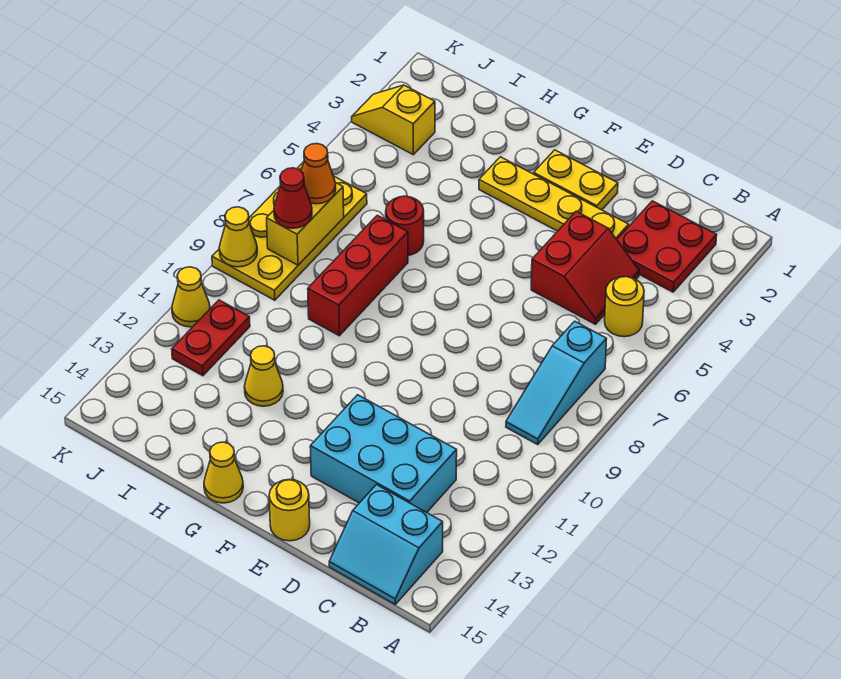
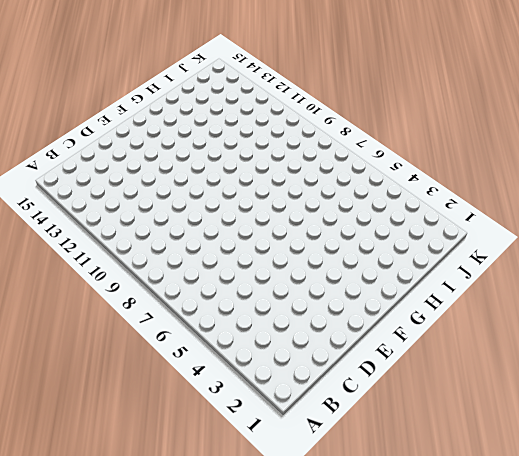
none -> red plate B2:C3 level 1
none -> yellow round brick B5 level 1
none -> cyan slope B7:B9 level 1 top 7

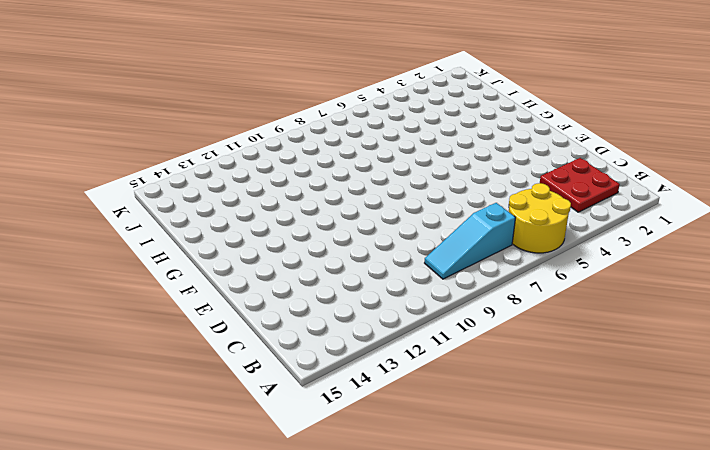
yellow round brick A5:B6 level 1 -> yellow round brick B5 level 1
none -> cyan slope B14:C15 level 1 top 14
none -> red slope C4:D5 level 1 top D
none -> cyan brick C12:E13 level 1

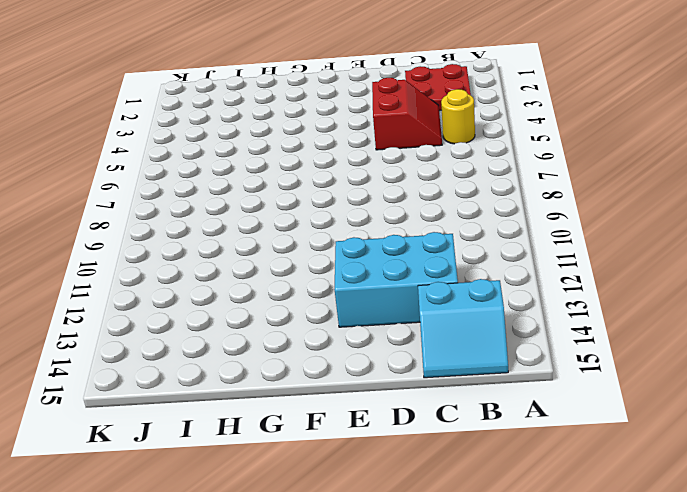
none -> cyan slope B7:B9 level 1 top 7
none -> yellow plate D3:G3 level 1
none -> yellow plate E2:F2 level 1

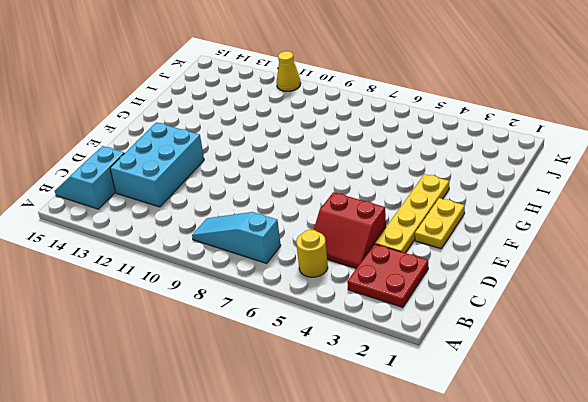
none -> yellow round brick E15 level 1
none -> yellow cone G15 level 1
none -> red round brick H6 level 1

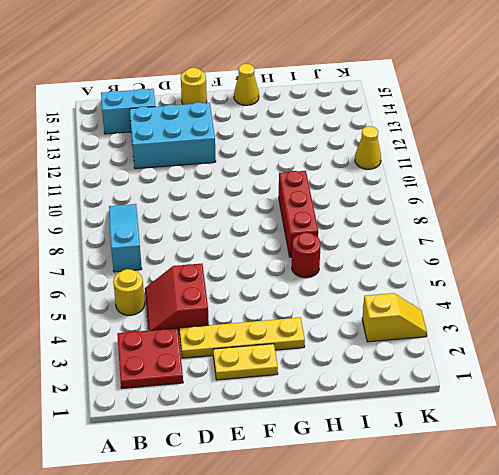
none -> yellow cone H12 level 1
none -> yellow plate J6:K9 level 1
none -> red plate J11:J12 level 1

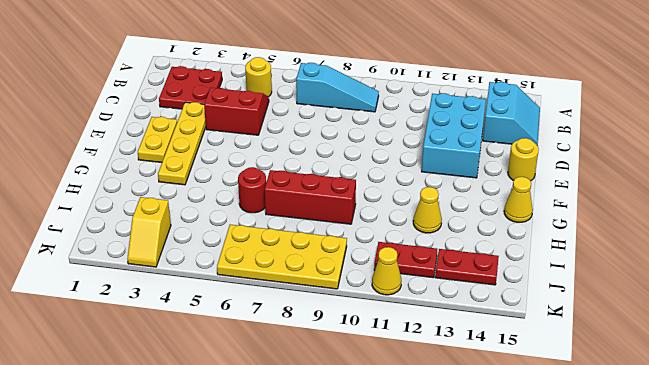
red plate J13:J14 level 1 -> none
none -> yellow brick J7:J8 level 2
none -> yellow cone K9 level 2
none -> orange cone J7 level 3

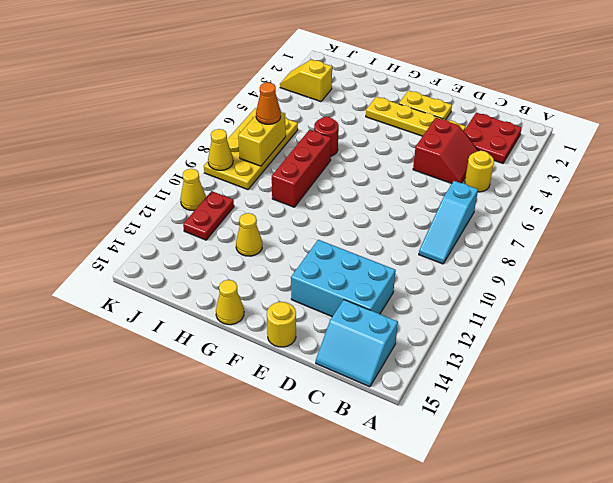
none -> red cone J8 level 3

